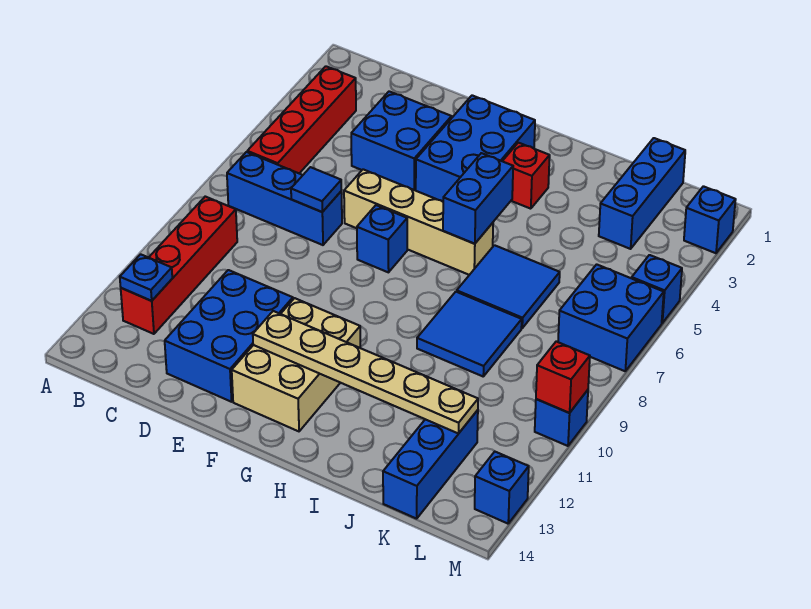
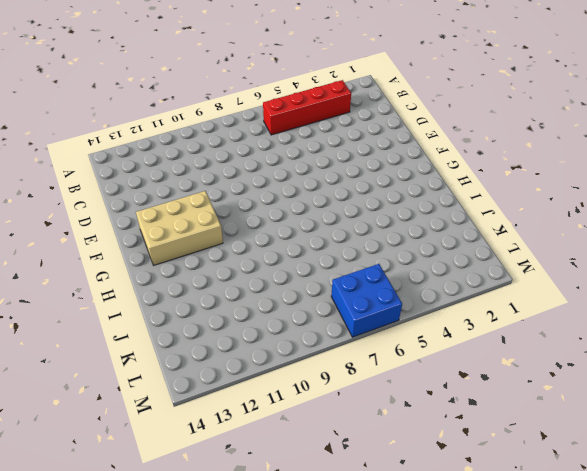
none -> blue brick B7:D7 level 1
none -> red brick B9:B12 level 1
none -> blue brick D3:E4 level 1

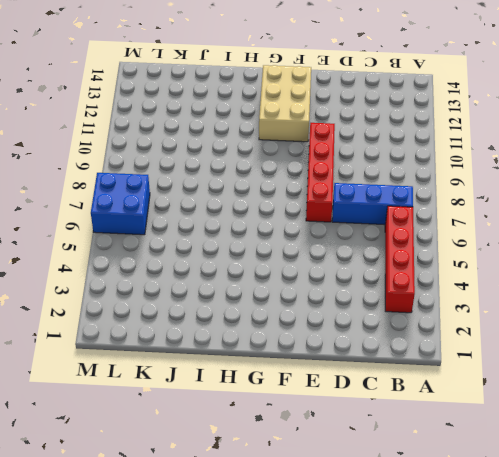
red brick E7:E10 level 1 -> red brick B9:B12 level 1
none -> blue brick D3:E4 level 1
none -> blue brick D11:E13 level 1
none -> tan brick E6:H6 level 1

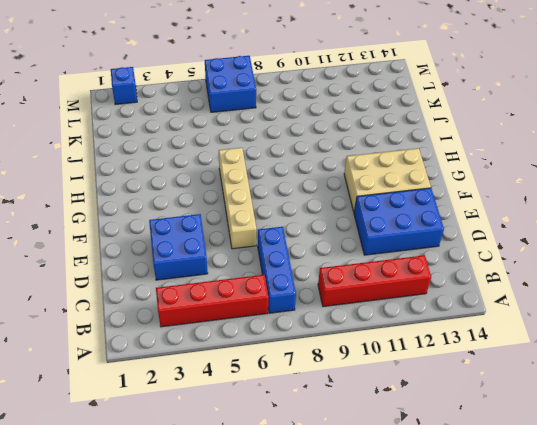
none -> blue brick F2:G4 level 1
none -> blue brick F7 level 1
none -> red brick H3 level 1

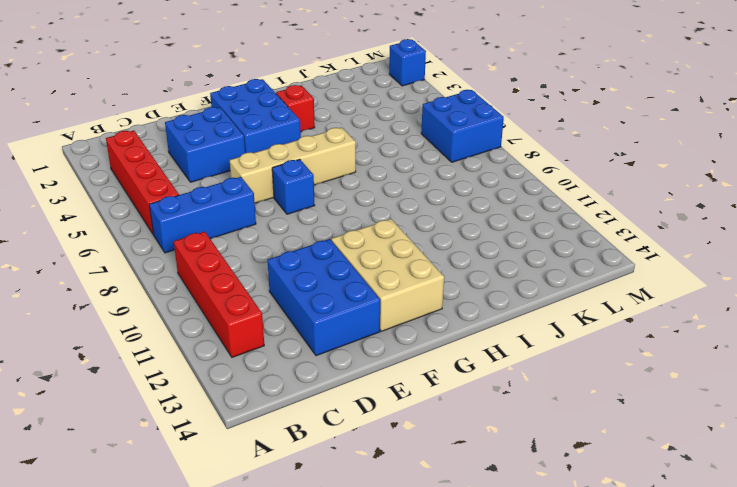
none -> blue tile I6:J7 level 1
none -> blue tile I8:J9 level 1
none -> blue brick K1:K3 level 1

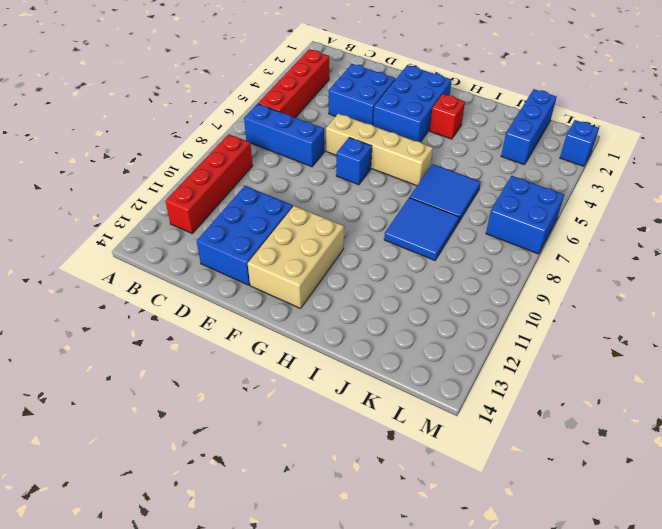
none -> blue brick K12:K14 level 1
none -> blue brick M5 level 1
none -> blue brick M10 level 1

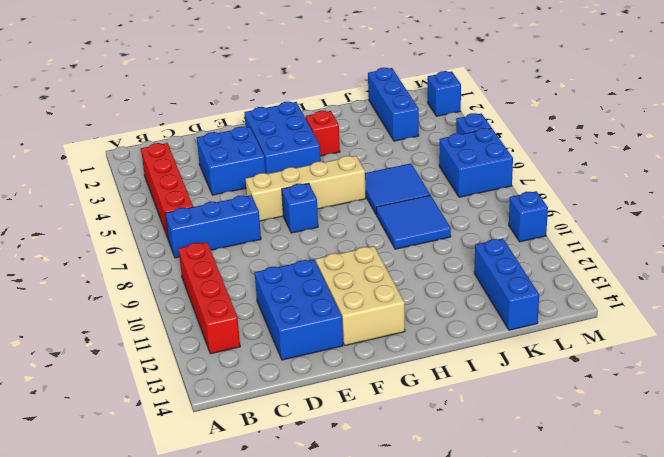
none -> blue brick M13 level 1
none -> blue plate B12 level 2
none -> blue tile D7 level 2

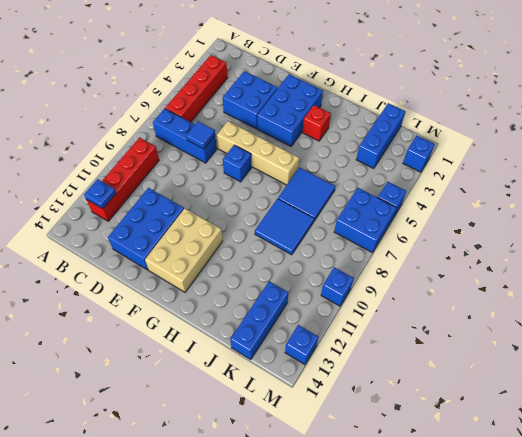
none -> tan plate F12:K12 level 2
none -> blue brick H5:H6 level 2
none -> red brick M10 level 2

